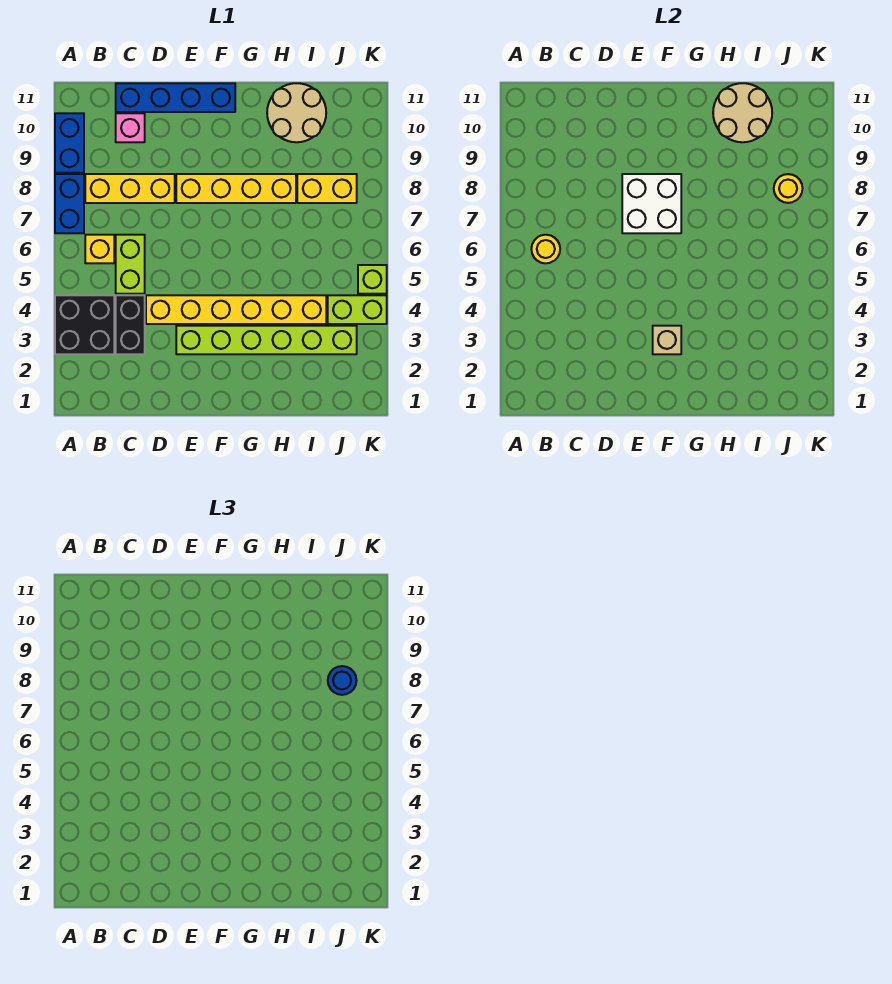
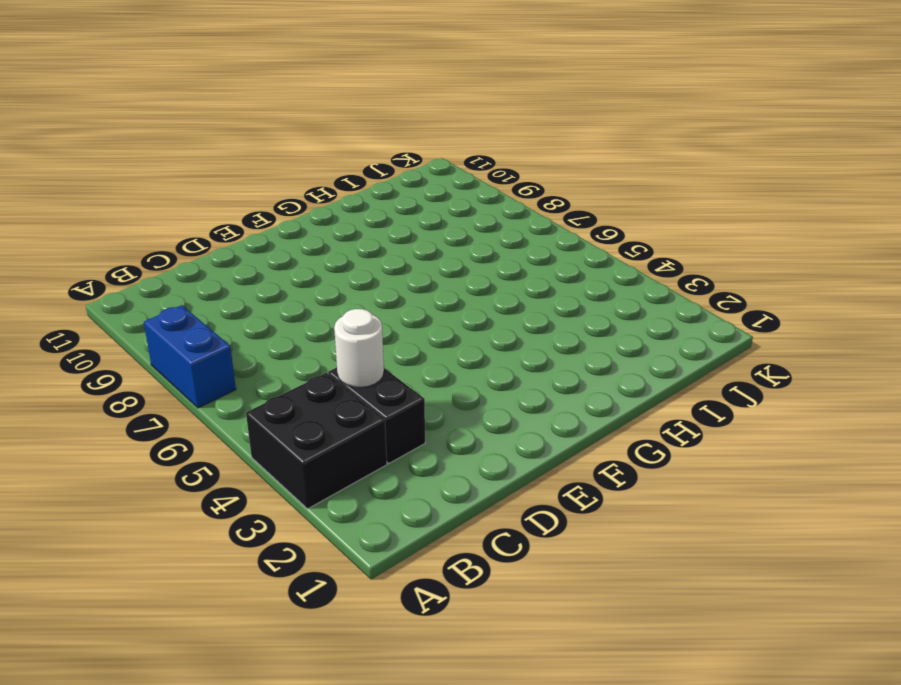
white round brick C4 level 2 -> none
none -> blue brick A9:A10 level 1
none -> yellow brick B6 level 1
none -> yellow brick B8:D8 level 1

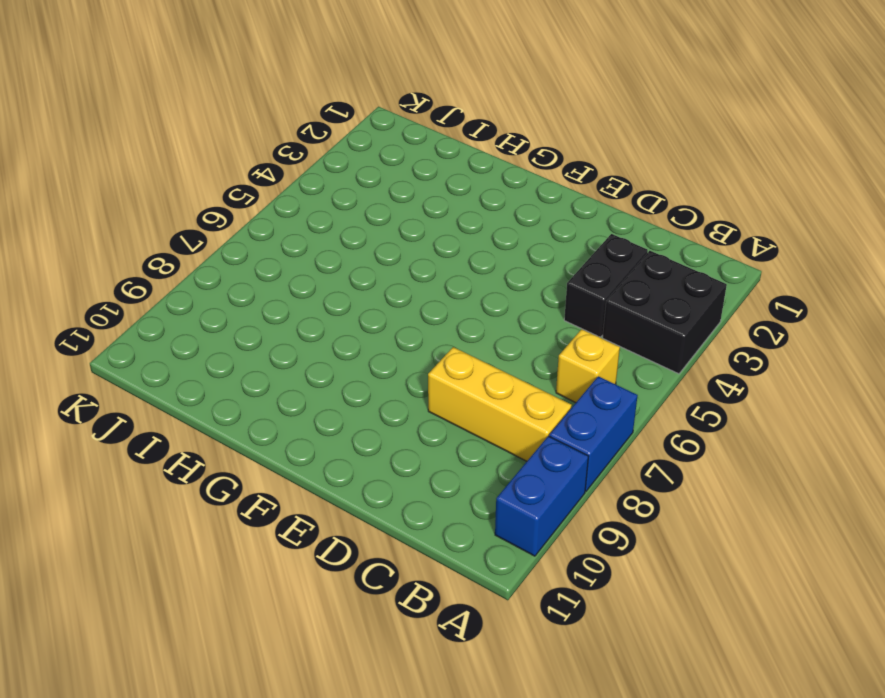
none -> lime brick C5:C6 level 1
none -> pink brick C10 level 1
none -> blue brick C11:F11 level 1

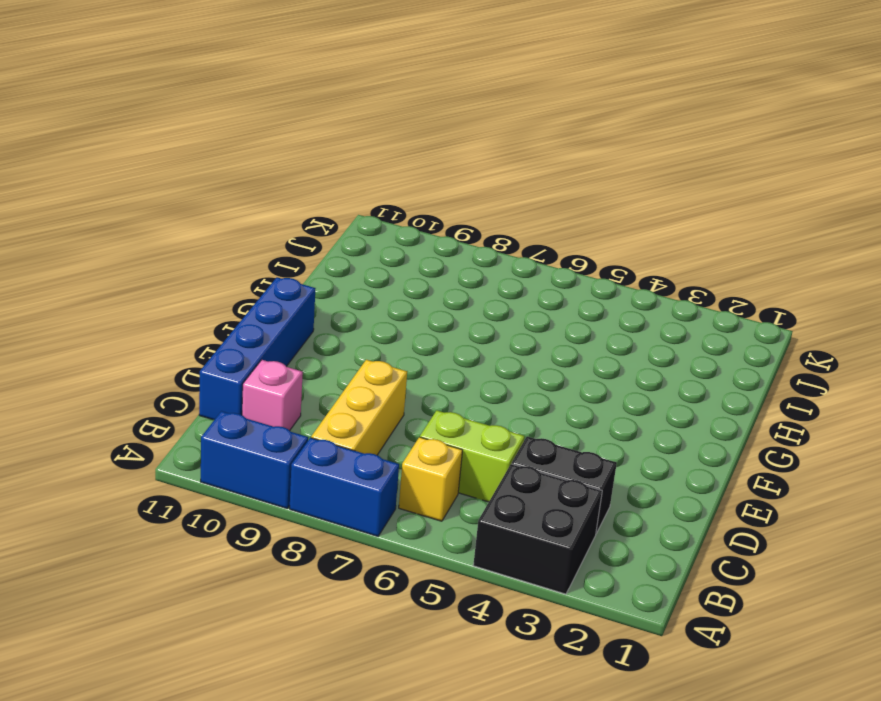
none -> yellow brick D4:I4 level 1
none -> lime brick E3:J3 level 1
none -> yellow brick E8:H8 level 1

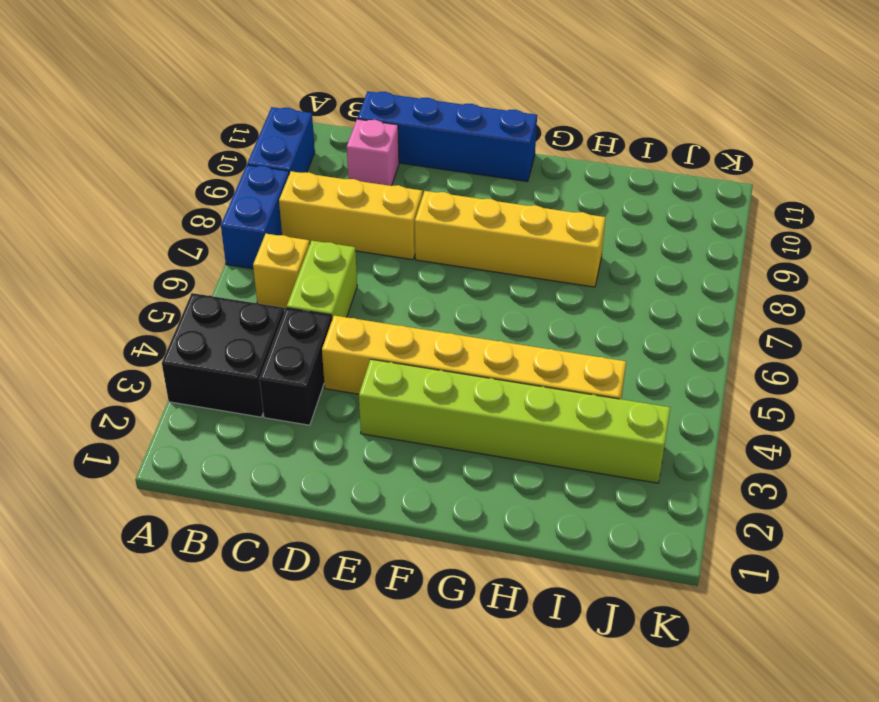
none -> tan round brick H10:I11 level 1
none -> yellow brick I8:J8 level 1
none -> lime brick J4:K4 level 1

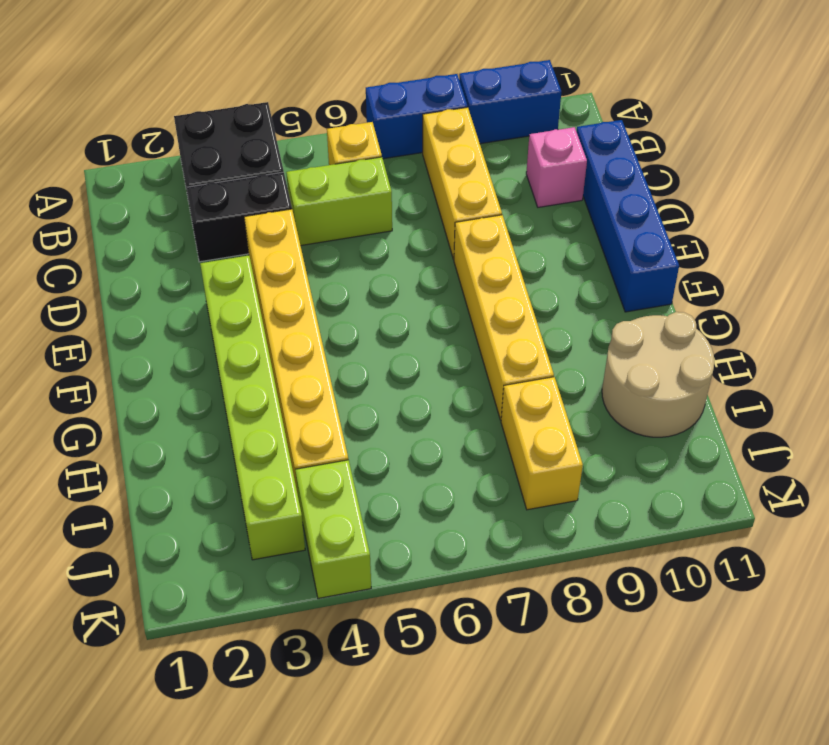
none -> lime brick K5 level 1
none -> yellow round brick B6 level 2
none -> white brick E7:F8 level 2

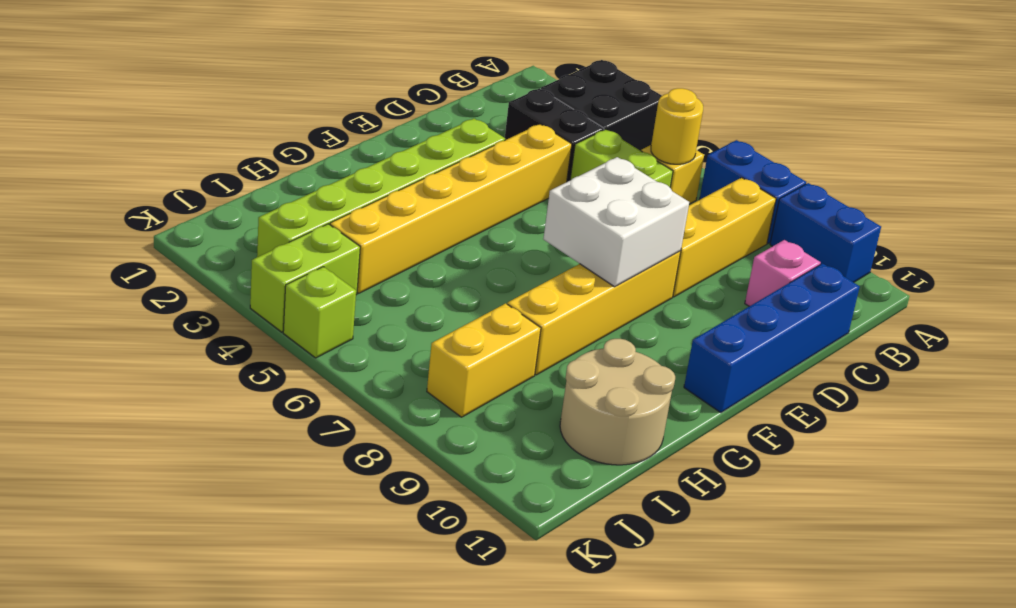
none -> tan brick F3 level 2
none -> tan round brick H10:I11 level 2
none -> yellow round brick J8 level 2

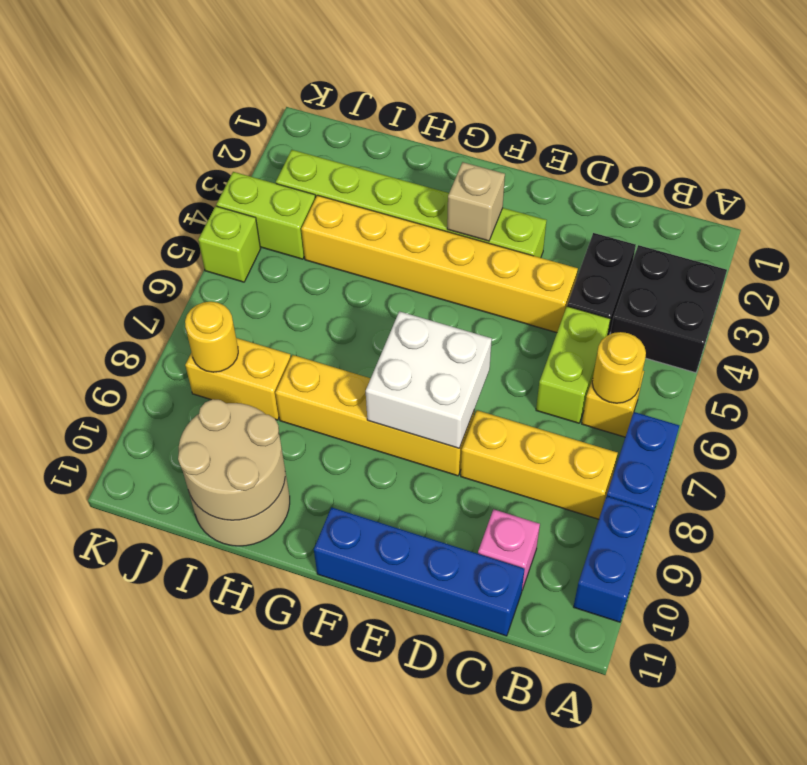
none -> blue round brick J8 level 3

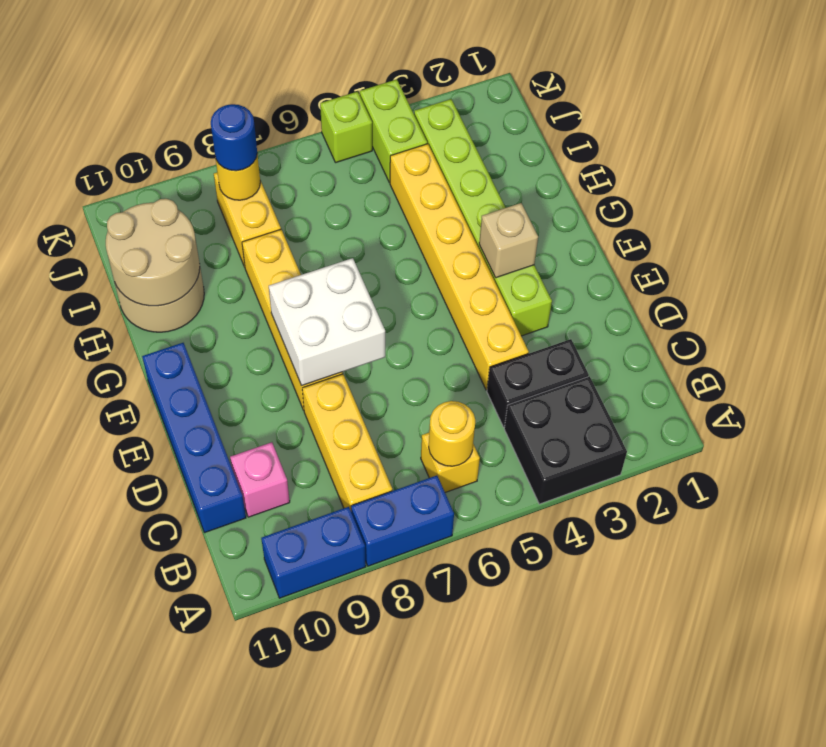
none -> lime brick C5:C6 level 1

